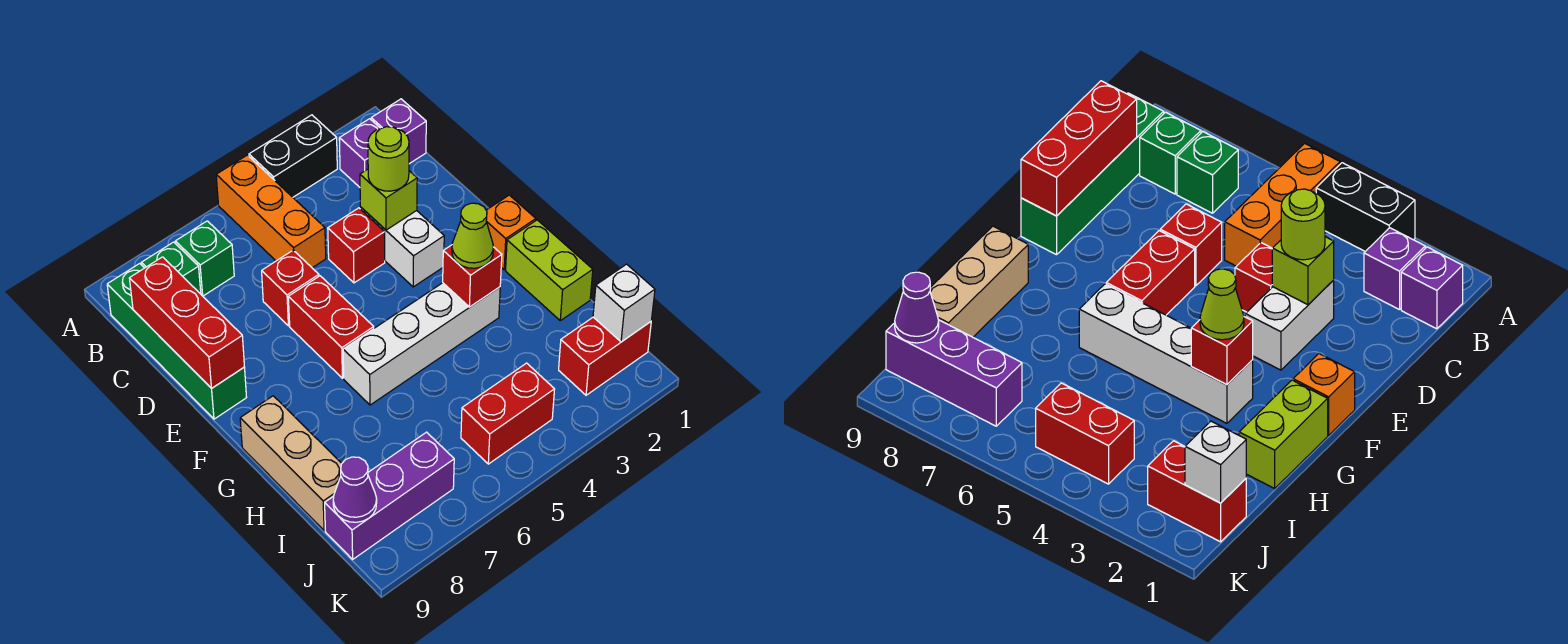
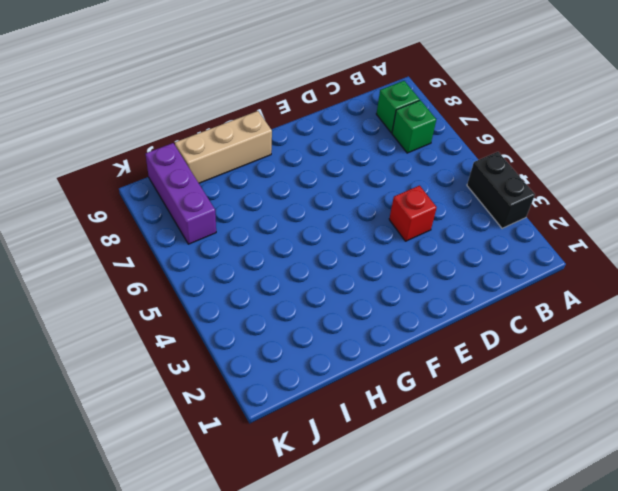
none -> orange brick A5:C5 level 1
none -> purple brick B1 level 1
none -> purple brick B2 level 1

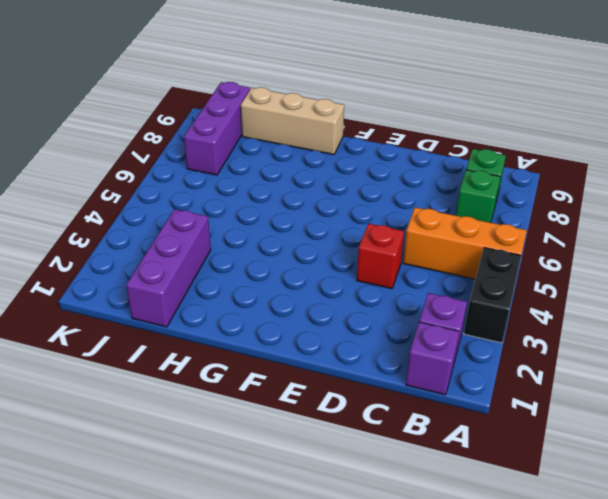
purple brick I1:I3 level 1 -> none
none -> green brick B9:E9 level 1
none -> white brick D3:E3 level 1
none -> red brick D6 level 1

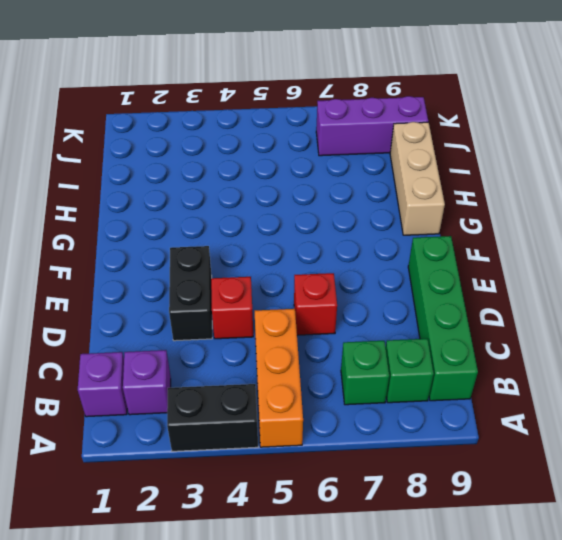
black brick D3:E3 level 1 -> white brick D3:E3 level 1
none -> red brick E6:F6 level 1
none -> orange brick F1 level 1
none -> lime brick G1:H1 level 1

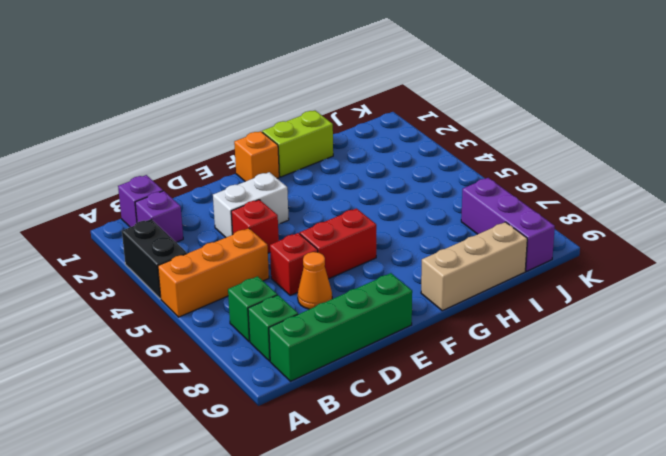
orange cone D7 level 1 -> none
none -> white brick G3:G6 level 1
none -> red brick J1:J2 level 1
none -> red brick J4:J5 level 1

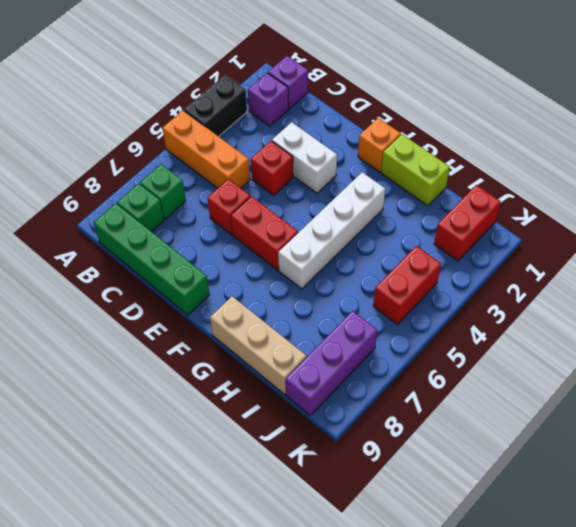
none -> red brick C9:E9 level 2
none -> lime brick D3 level 2
none -> red brick G3 level 2

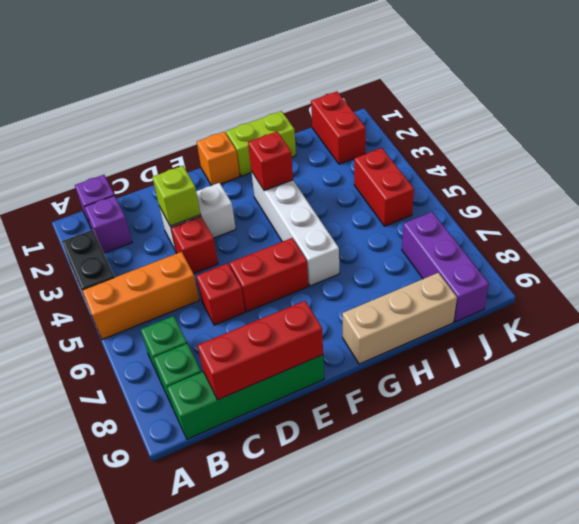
none -> white brick J1 level 2
none -> purple cone J9 level 2
none -> lime round brick D3 level 3

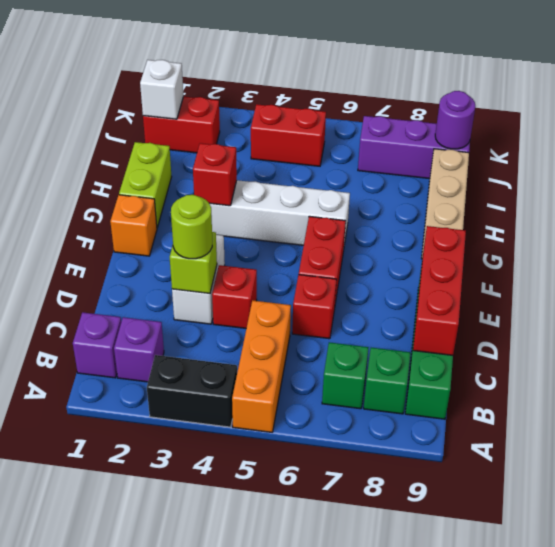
purple round brick J9 level 2 -> purple cone J9 level 2
none -> lime cone G3 level 3

